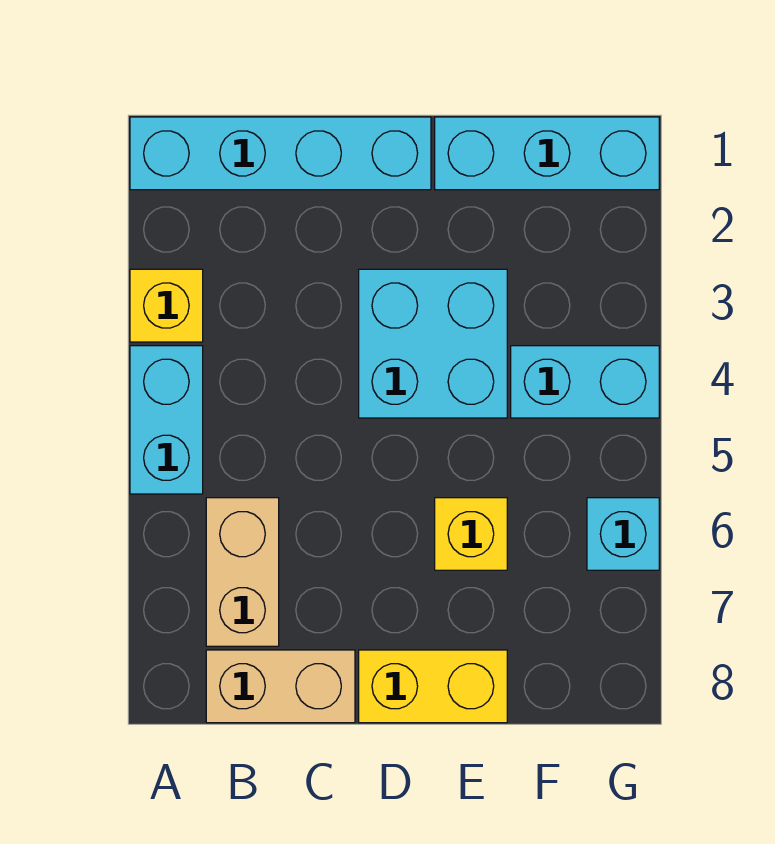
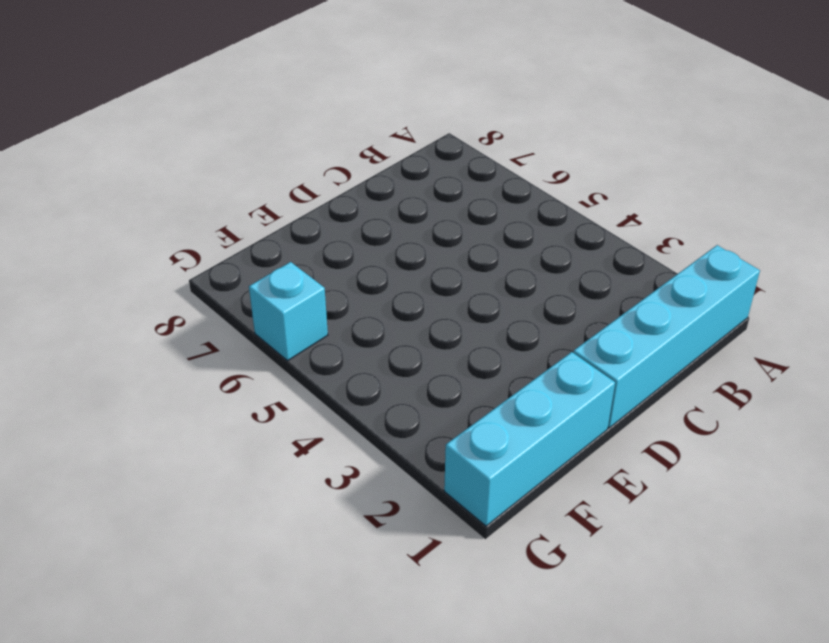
none -> yellow brick A3 level 1
none -> cyan brick A4:A5 level 1

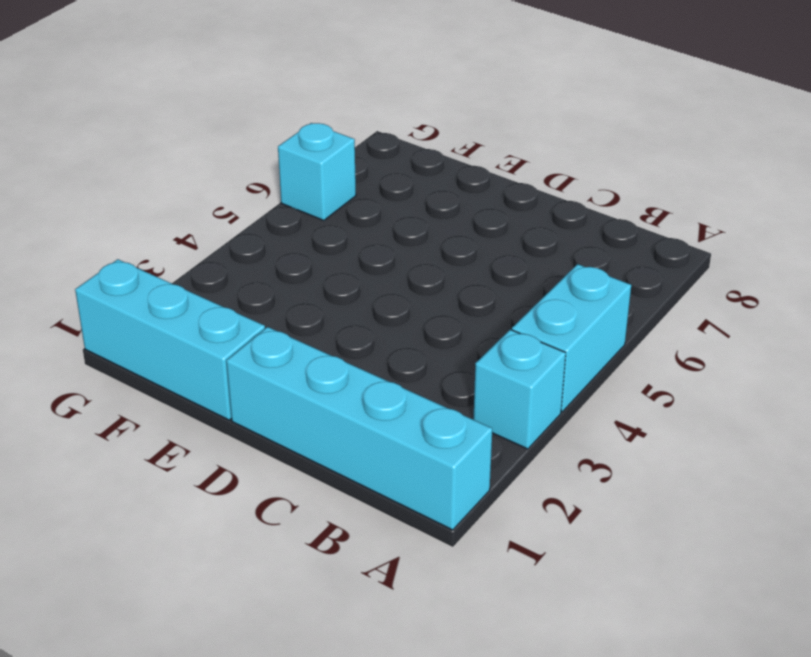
cyan brick A3 level 1 -> yellow brick A3 level 1
none -> tan brick B6:B7 level 1
none -> tan brick B8:C8 level 1

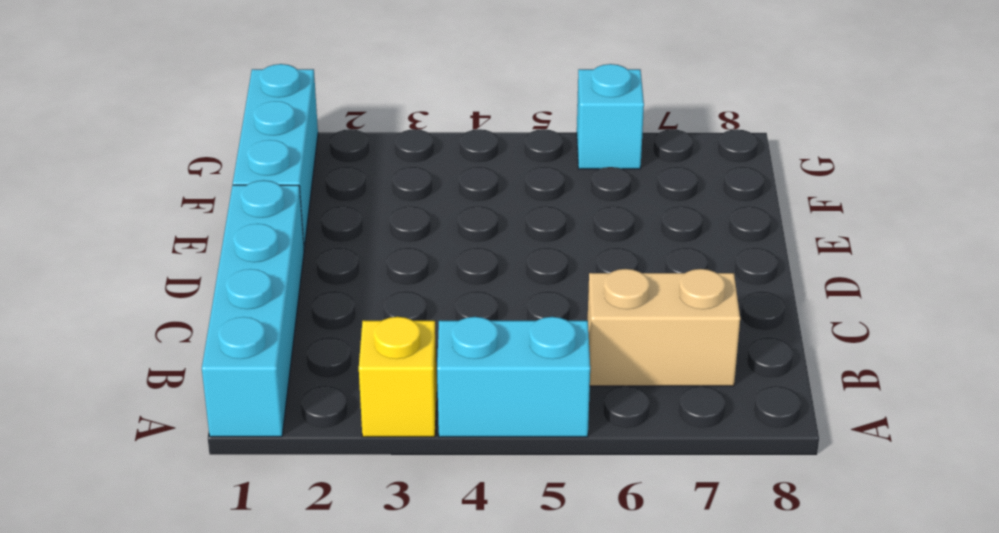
none -> tan brick B8:C8 level 1
none -> cyan brick D3:E4 level 1

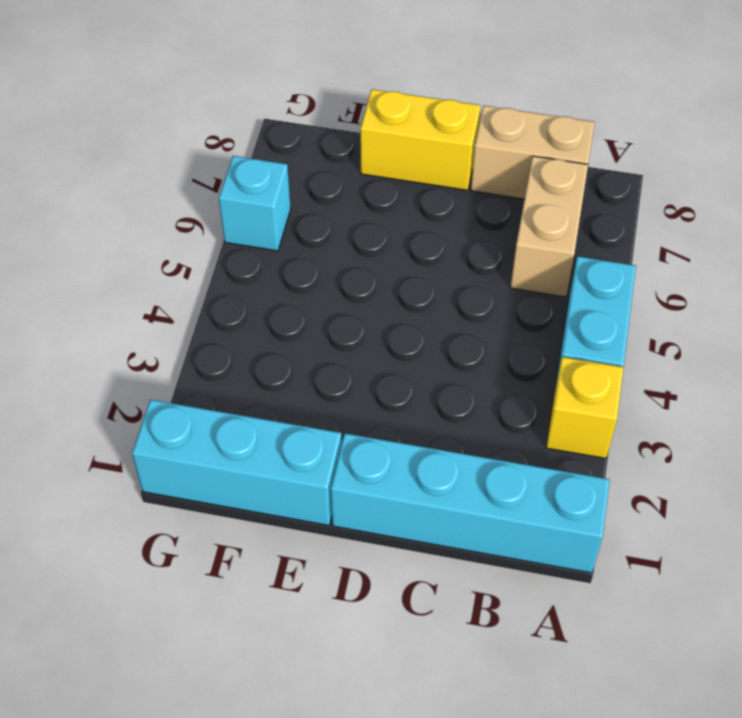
none -> cyan brick D3:E4 level 1
none -> yellow brick E6 level 1

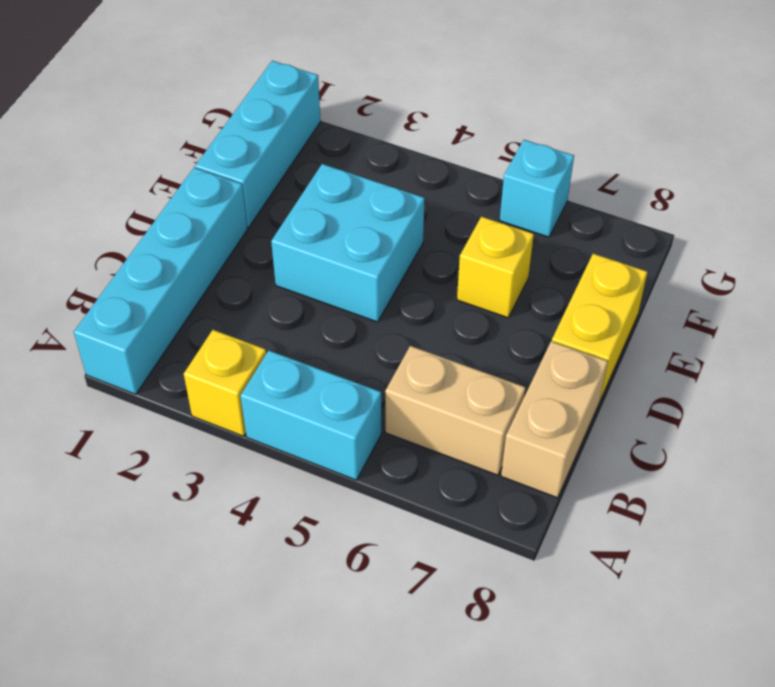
none -> cyan brick F4:G4 level 1

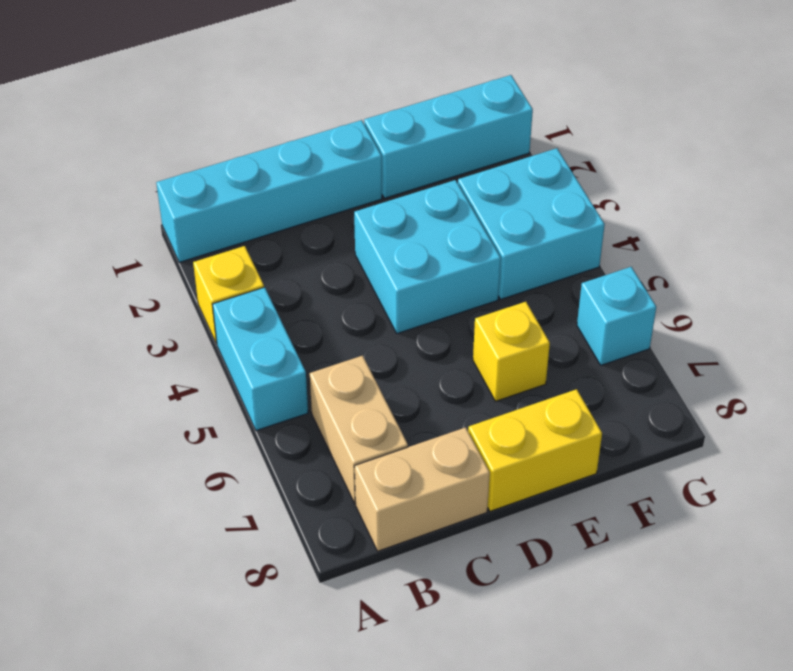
cyan brick F3:G4 level 1 -> cyan brick F4:G4 level 1

